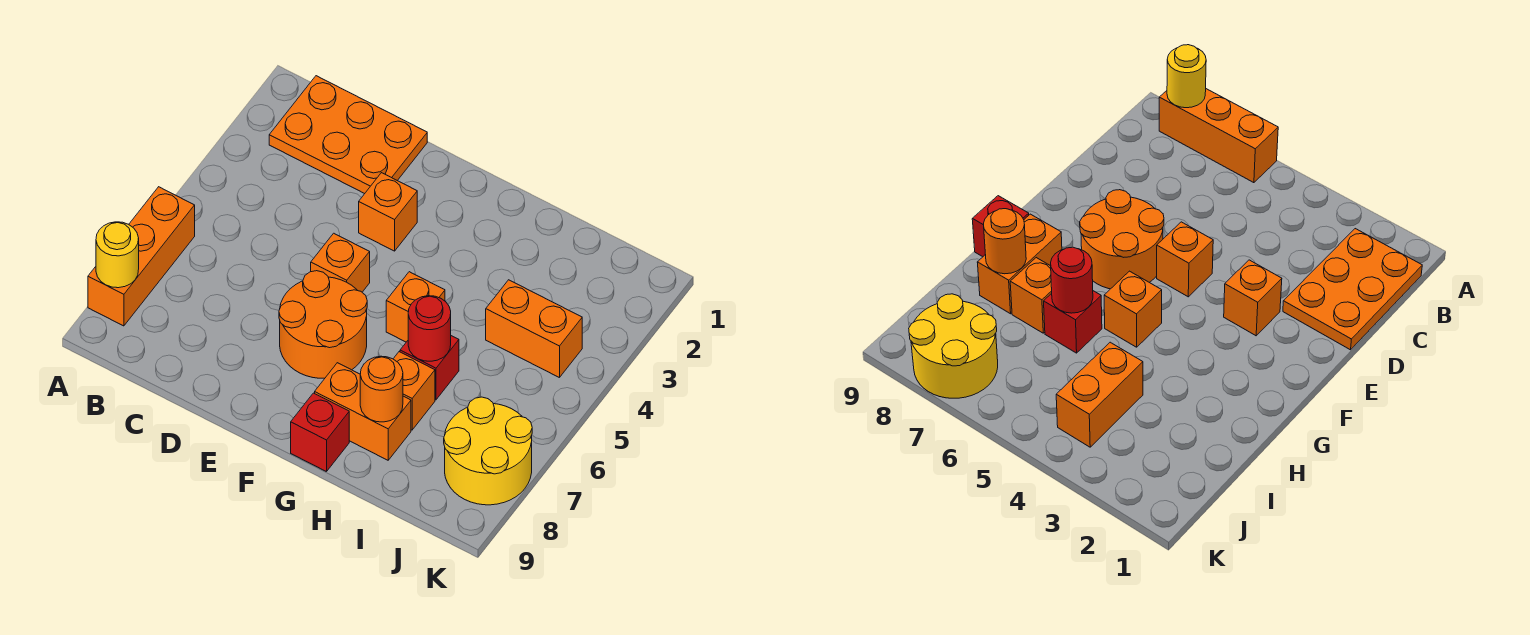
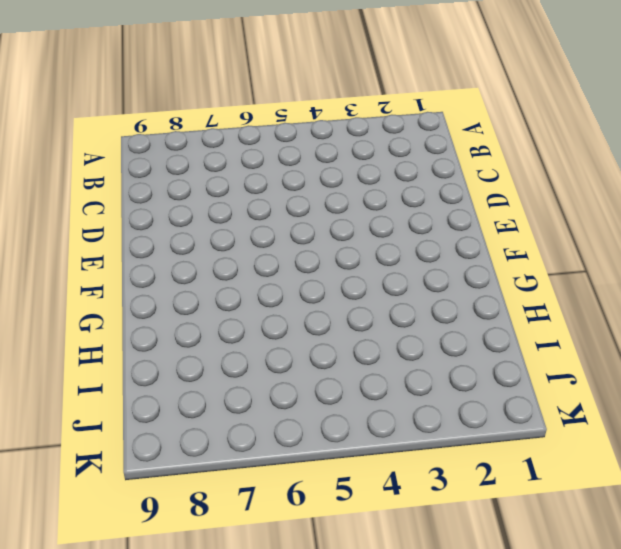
none -> orange brick A6:A8 level 1
none -> orange plate B1:D2 level 1
none -> orange brick E3 level 1

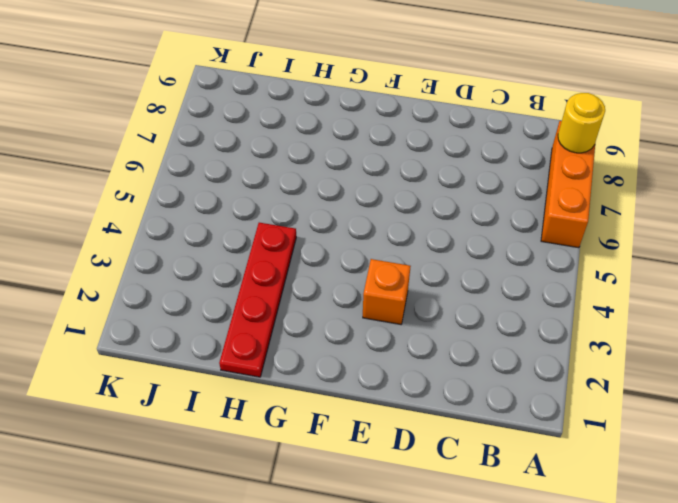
red plate H1:H4 level 1 -> none
none -> orange plate B1:D2 level 1
none -> orange brick E5 level 1
none -> orange round brick E6:F7 level 1

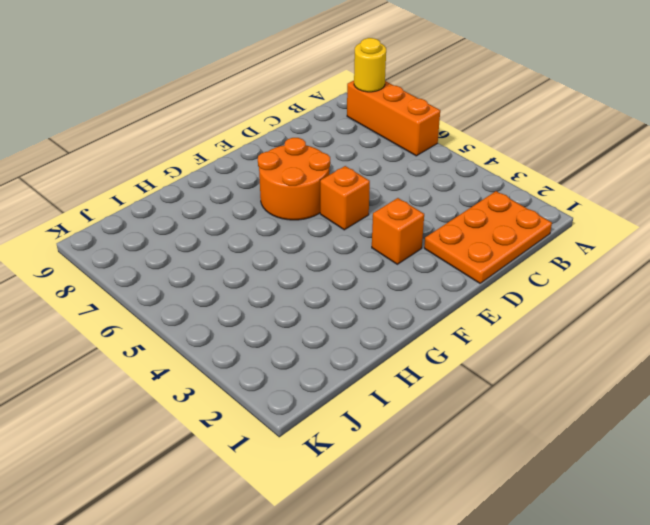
none -> orange brick G5 level 1
none -> orange brick G8:H8 level 1
none -> red brick G9 level 1

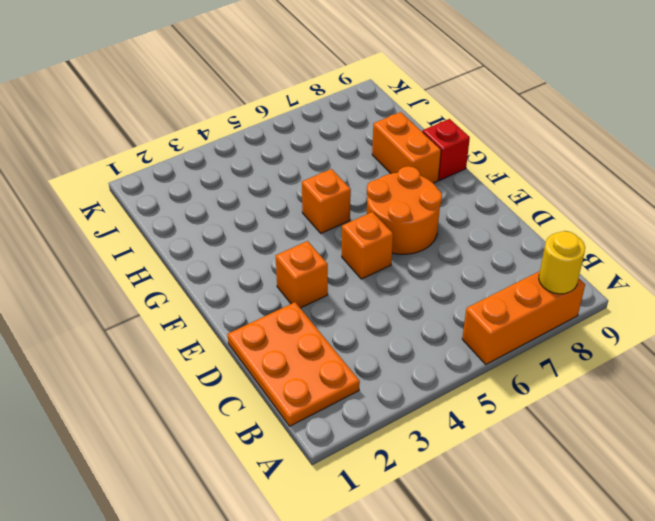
none -> red brick H6 level 1
none -> orange brick H7 level 1
none -> orange brick I4:J4 level 1

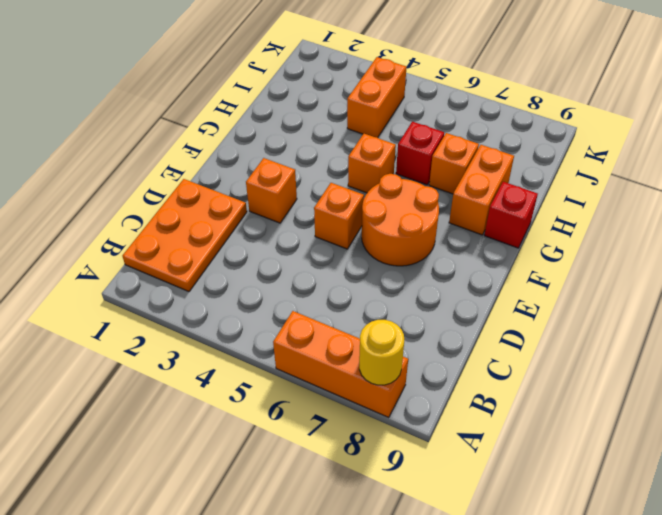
none -> yellow round brick J7:K8 level 1
none -> red round brick H6 level 2
none -> orange round brick H8 level 2

